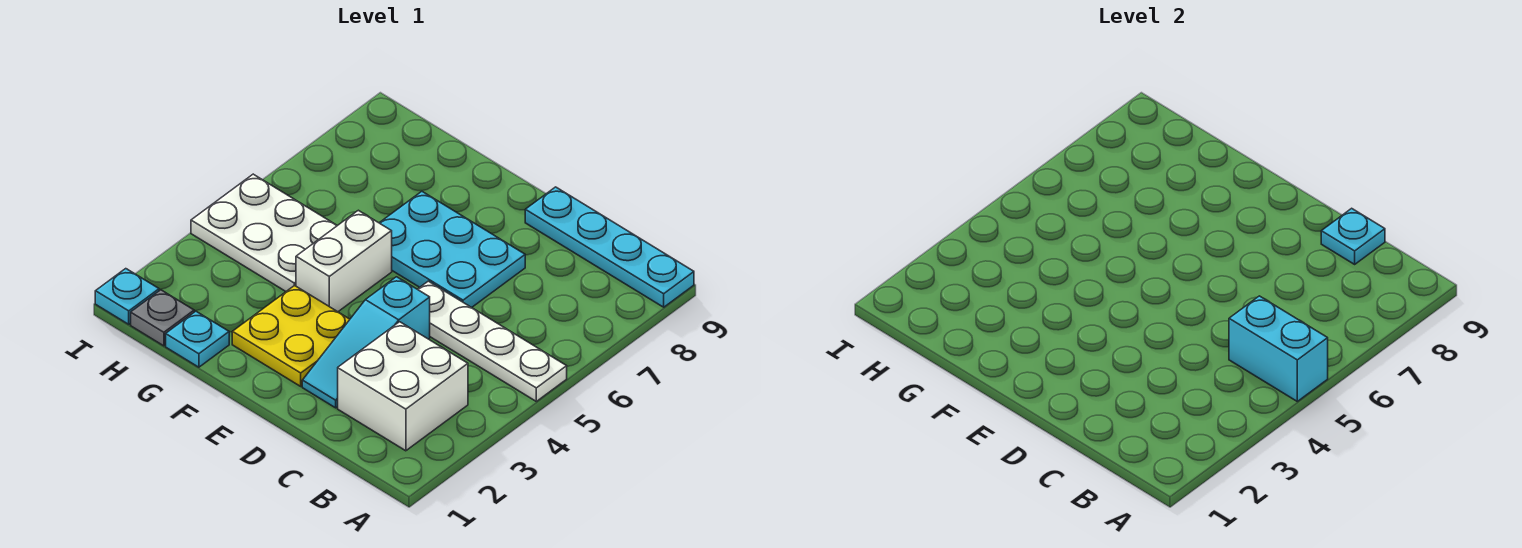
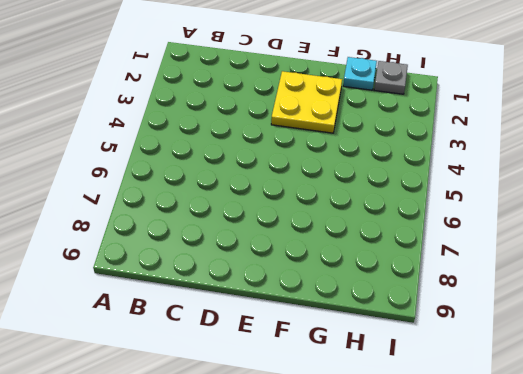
none -> white plate A5:D5 level 1
none -> cyan plate A9:D9 level 1
none -> white brick B2:C3 level 1

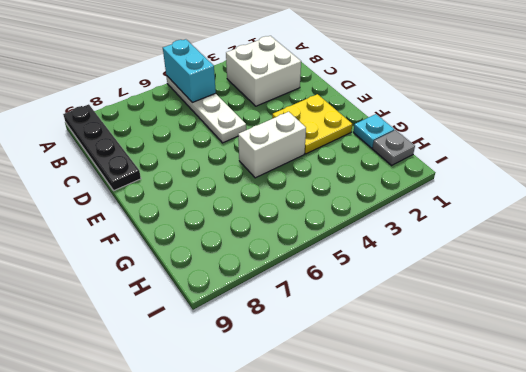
black plate A9:D9 level 1 -> cyan plate A9:D9 level 1
none -> cyan slope D2:D4 level 1 top 4
none -> cyan plate D6:F7 level 1
none -> white plate G4:I5 level 1

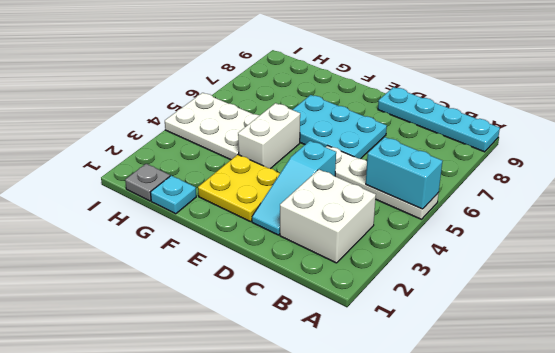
none -> cyan plate I1 level 1
none -> cyan plate C9 level 2

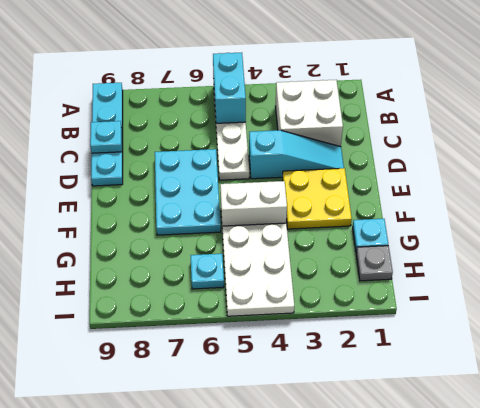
cyan plate H6 level 1 -> cyan plate I1 level 1

